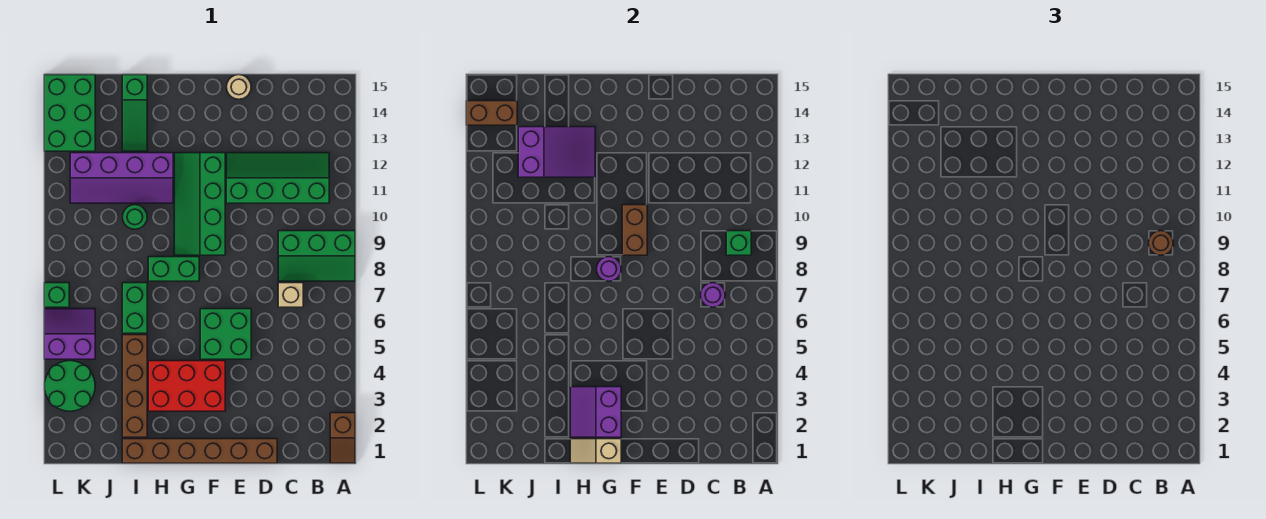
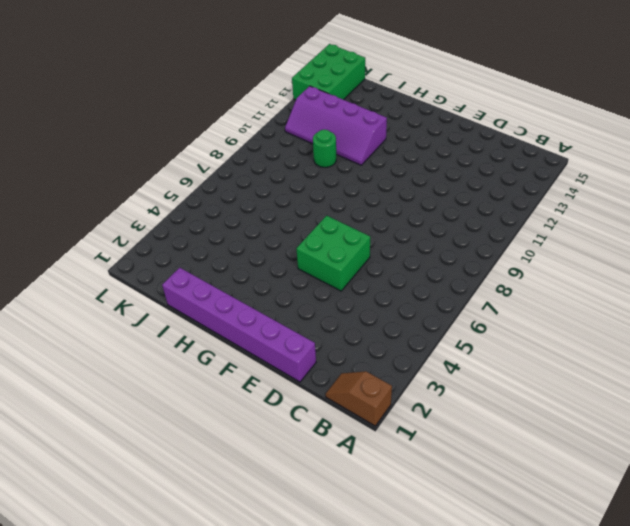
brown slope A1:B1 level 1 top A -> brown slope A1:A2 level 1 top 2
purple brick D1:I1 level 1 -> brown brick D1:I1 level 1
none -> green slope A8:C9 level 1 top 9
none -> green slope B11:E12 level 1 top 11
none -> tan brick C7 level 1

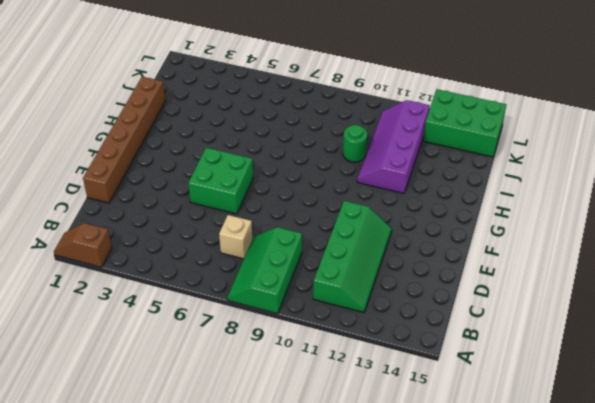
none -> tan round brick E15 level 1
none -> red brick F3:H4 level 1
none -> green slope F9:G12 level 1 top F

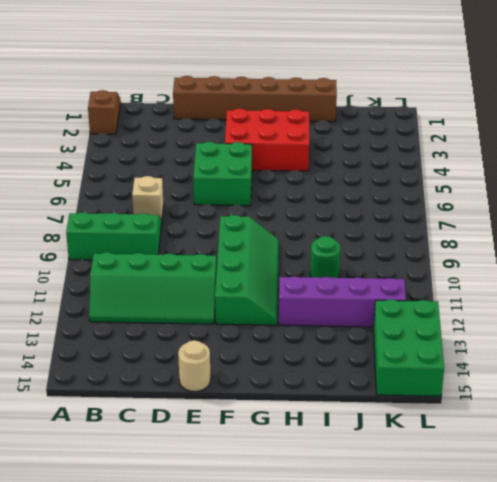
none -> green brick G8:H8 level 1
none -> brown brick I2:I5 level 1
none -> green brick I6:I7 level 1

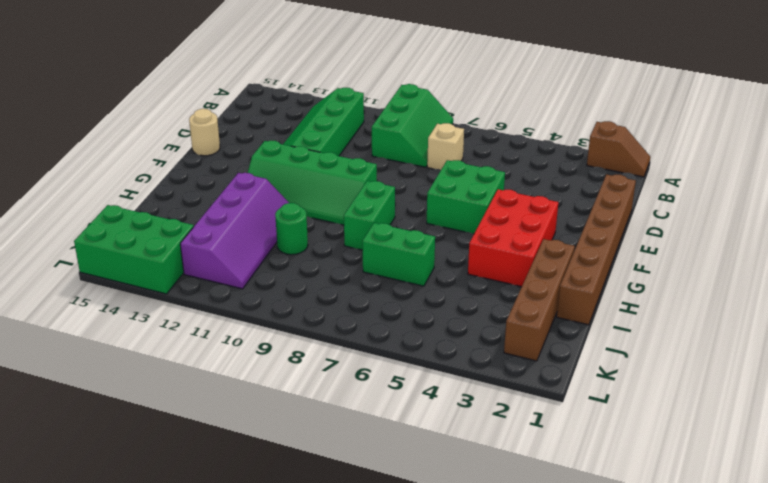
brown brick H2:K2 level 1 -> brown brick I2:I5 level 1
none -> green slope I13:I15 level 1 top 15
none -> green round brick K3:L4 level 1
none -> purple slope K5:L6 level 1 top 5

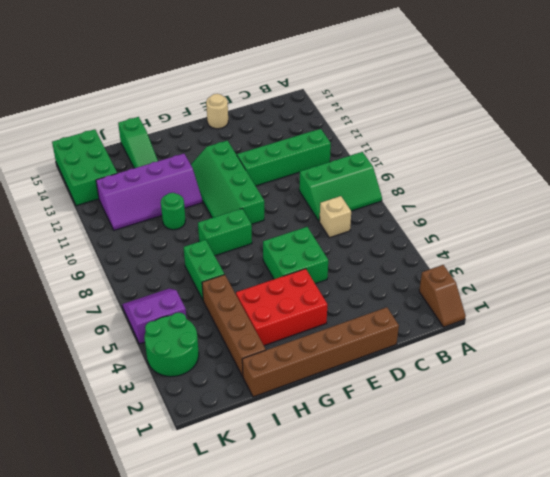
none -> green brick L7 level 1
none -> green brick B9 level 2
none -> purple round brick C7 level 2

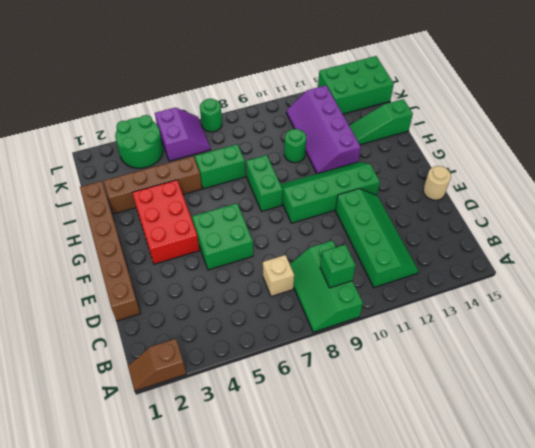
green round brick L7 level 1 -> green brick L7 level 1
none -> purple round brick C7 level 2
none -> brown brick F9:F10 level 2
none -> tan slope G1:H1 level 2 top G

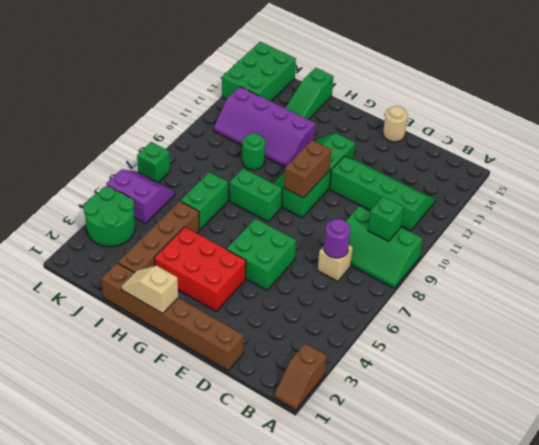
none -> purple slope G2:H3 level 2 top G
none -> purple round brick G8 level 2
none -> purple slope H12:J13 level 2 top J

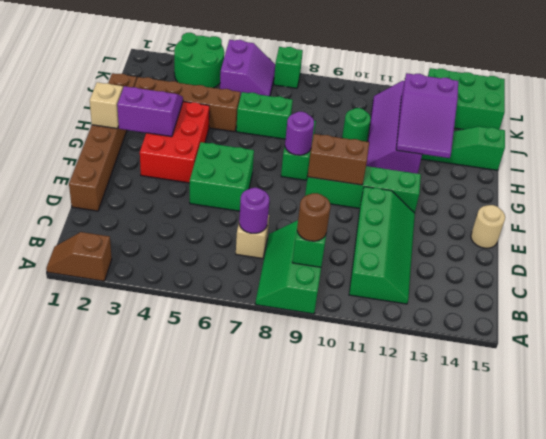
none -> brown brick K14:L14 level 2

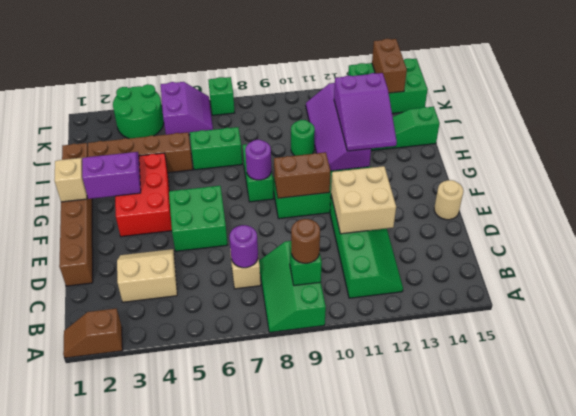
tan slope C3:D4 level 1 top C -> none
tan brick D11:E12 level 2 -> none

